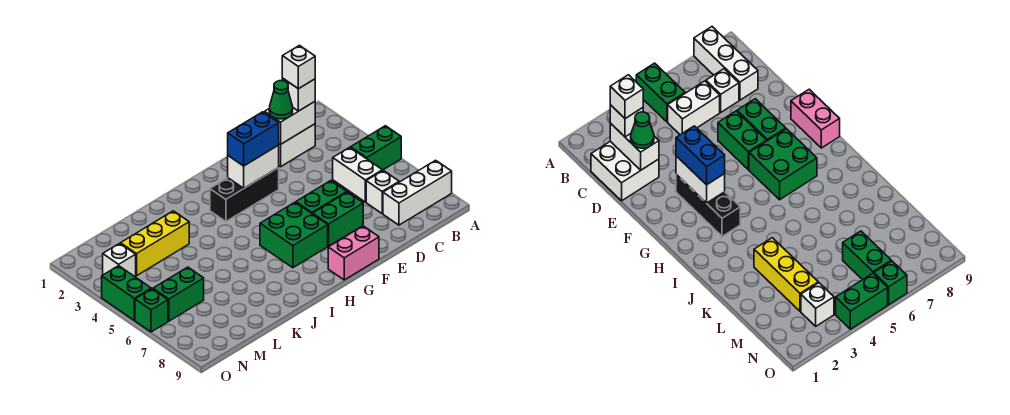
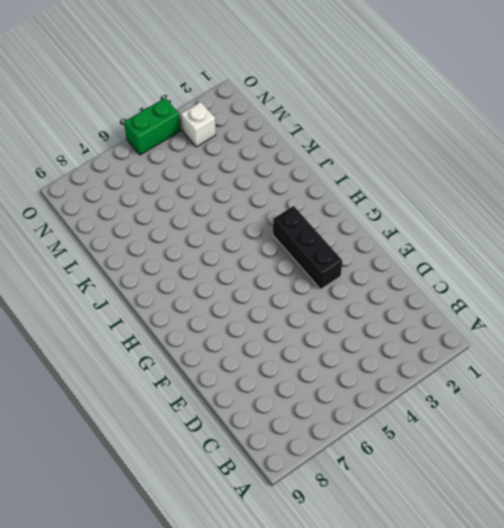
none -> green brick A5:B5 level 1
none -> white brick A8:C8 level 1
none -> white brick C1:D2 level 1

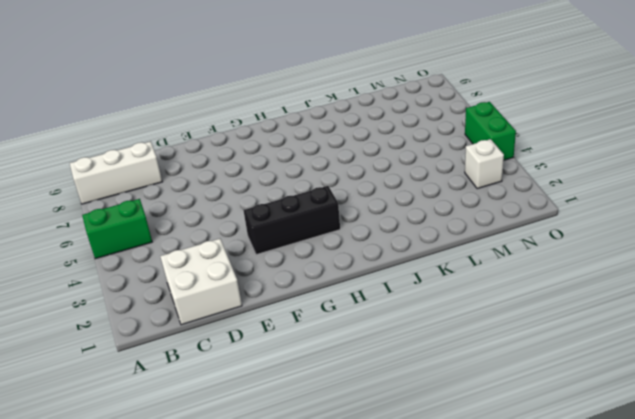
none -> white brick C5:C6 level 1
none -> white brick C7 level 1
none -> green brick E6:F6 level 1

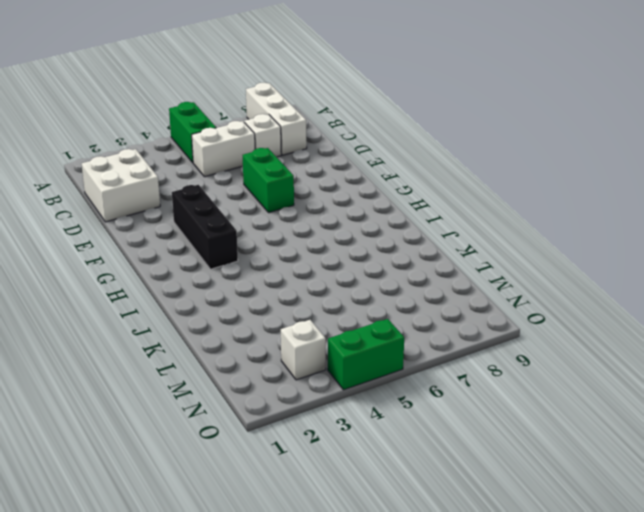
none -> green brick E7:F7 level 1
none -> pink brick F9:G9 level 1
none -> green brick G6:H7 level 1

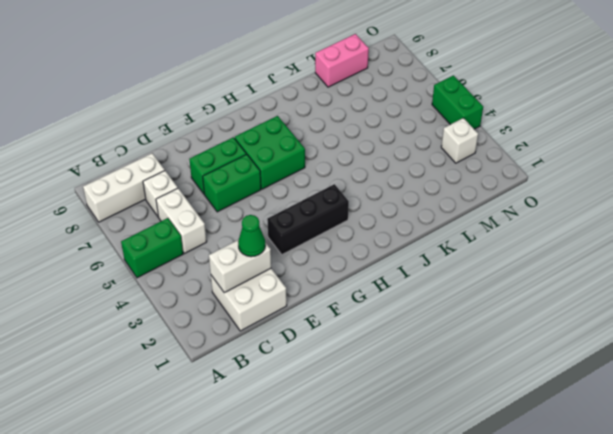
pink brick L9:M9 level 1 -> pink brick F9:G9 level 1
none -> yellow brick K3:M3 level 1
none -> green brick M6:N6 level 1
none -> green brick O6 level 1

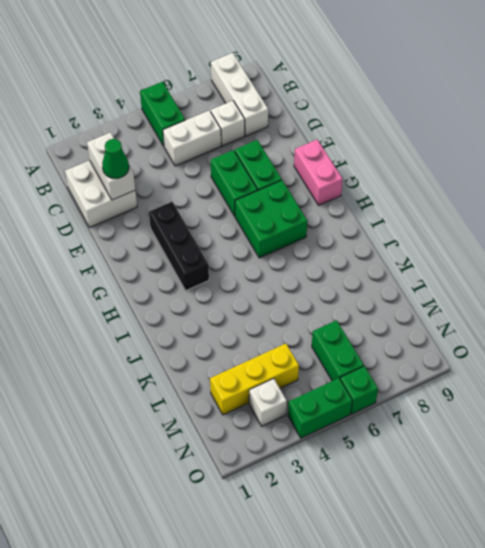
yellow brick M2:M4 level 1 -> yellow brick K3:M3 level 1
none -> white brick F3:G3 level 2
none -> white brick C2 level 3
none -> blue brick F3:G3 level 3

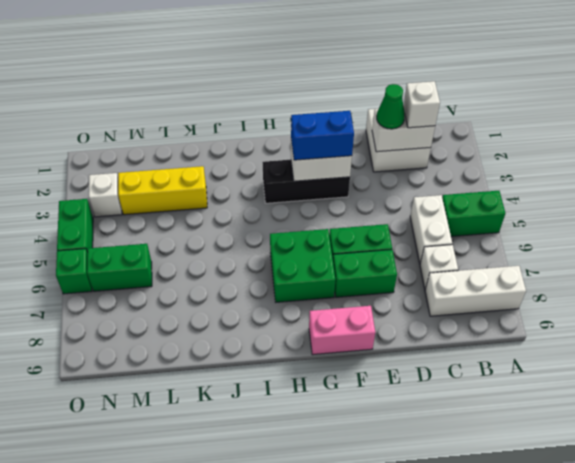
none -> white brick C2 level 4

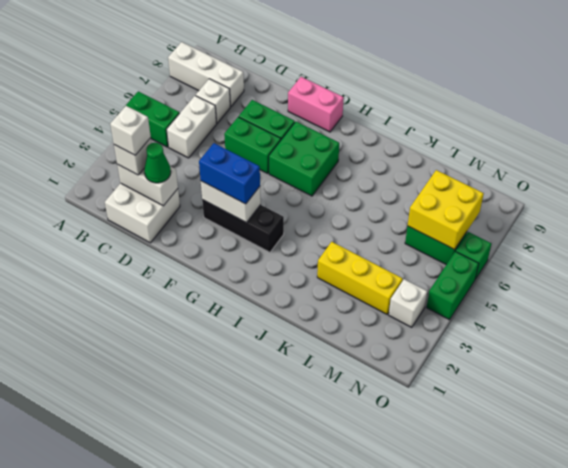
yellow brick M6:N7 level 2 -> none

